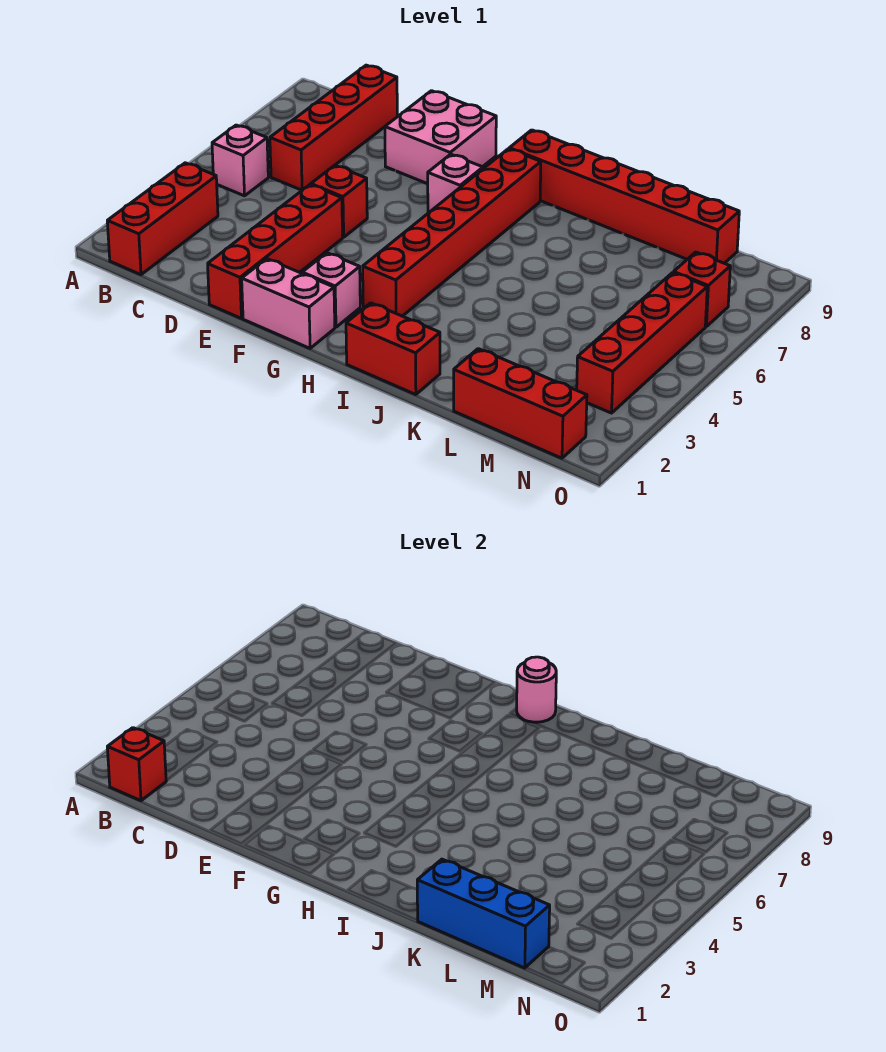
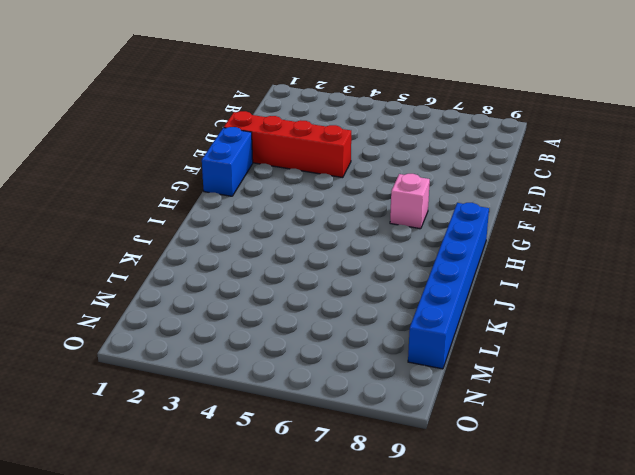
blue brick F1:G1 level 1 -> pink brick F1:G1 level 1
blue brick H9:M9 level 1 -> red brick H9:M9 level 1
none -> red brick B1:B3 level 1
none -> pink brick B5 level 1
none -> red brick C6:C9 level 1

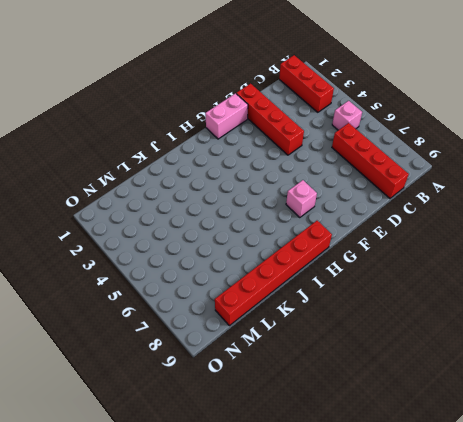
none -> red brick E5 level 1
none -> pink brick E8:F9 level 1
none -> pink brick G2 level 1

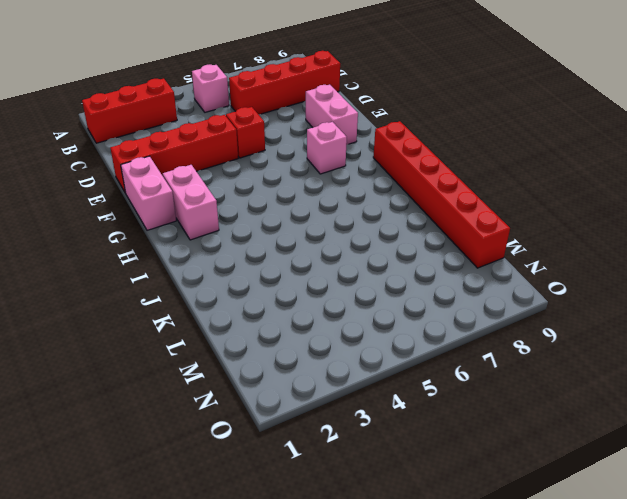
pink brick E8:F8 level 1 -> pink brick E8:F9 level 1
pink brick G2:H2 level 1 -> pink brick G2 level 1
none -> red brick H3:H8 level 1
none -> red brick I1:J1 level 1
none -> red brick L1:N1 level 1

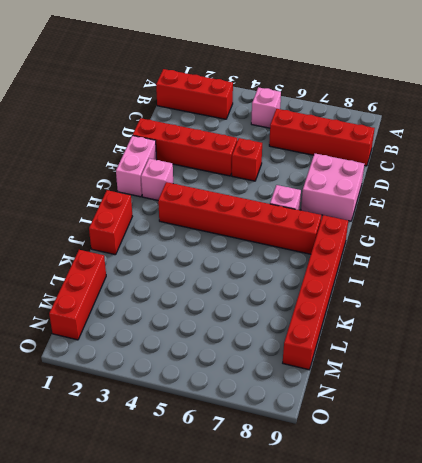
none -> red brick N3:N6 level 1
none -> red brick N7 level 1
none -> red brick B1 level 2

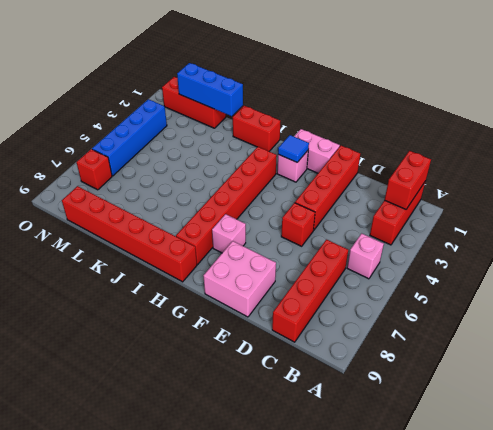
red brick B1:B2 level 2 -> red brick B1 level 2
blue tile G2 level 2 -> none
blue brick N3:N6 level 1 -> red brick N3:N6 level 1
none -> pink round brick H9 level 2

